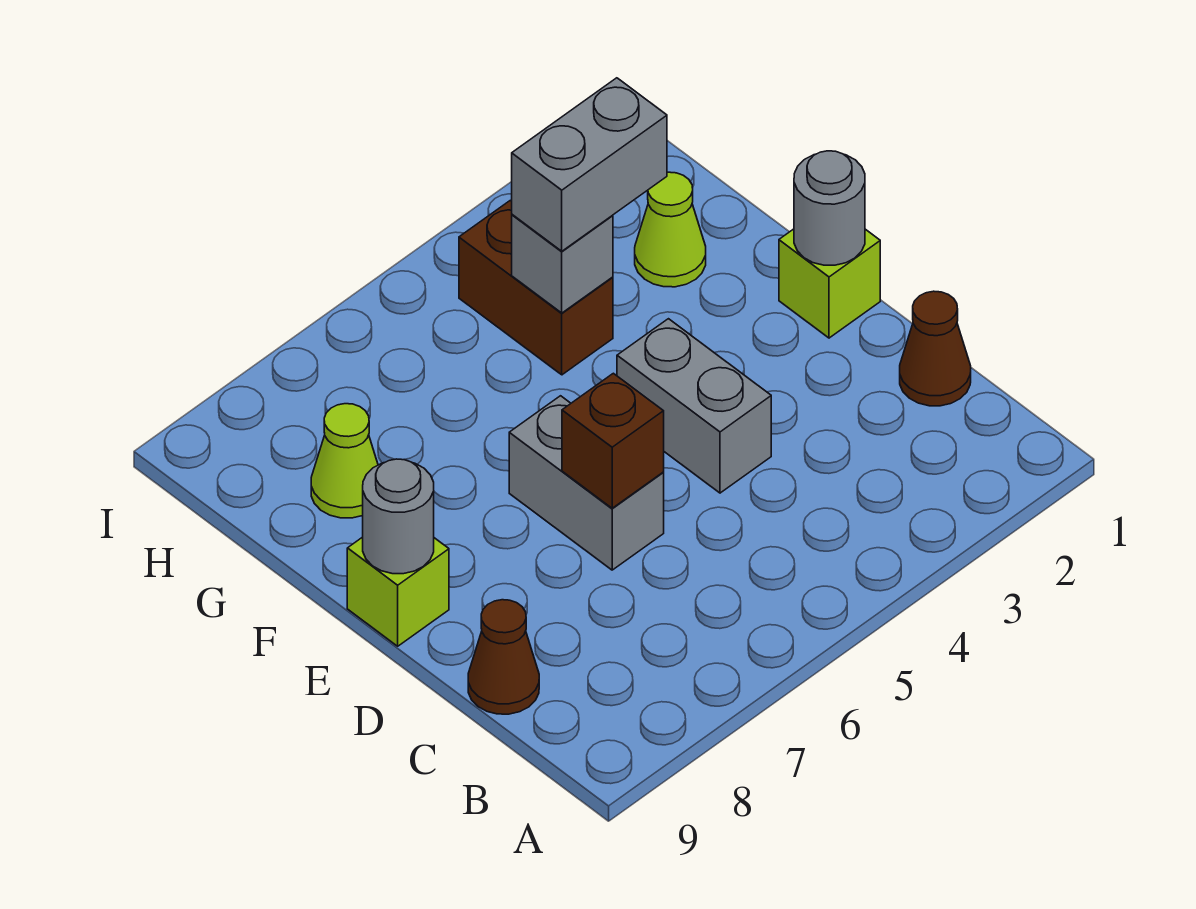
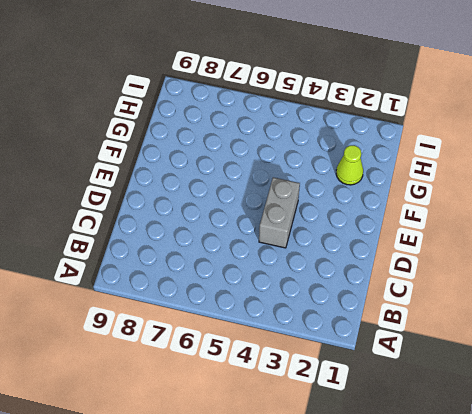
none -> brown cone C1 level 1
none -> brown cone C9 level 1
none -> grey brick D6:E6 level 1

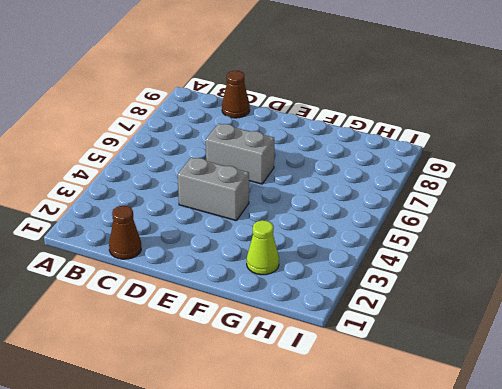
none -> lime brick E1 level 1
none -> lime brick E9 level 1
none -> brown brick G4:H4 level 1

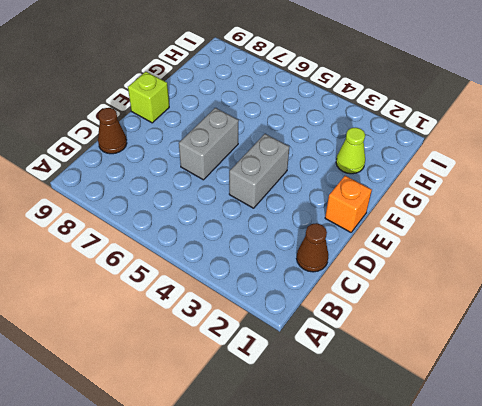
orange brick E1 level 1 -> lime brick E1 level 1
none -> brown brick G4:H4 level 1
none -> lime cone G8 level 1
none -> brown brick D6 level 2

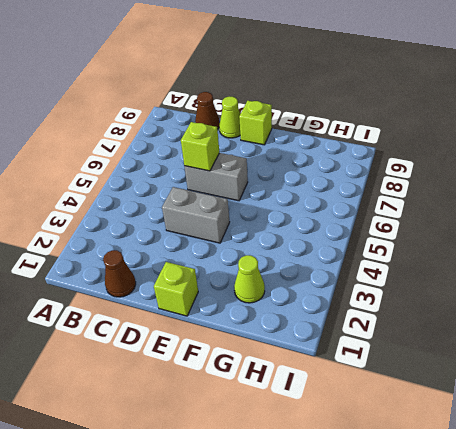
lime brick D6 level 2 -> brown brick D6 level 2
lime cone D9 level 1 -> lime cone G8 level 1
none -> brown brick G4:H4 level 1
none -> grey round brick E1 level 2
none -> grey round brick E9 level 2

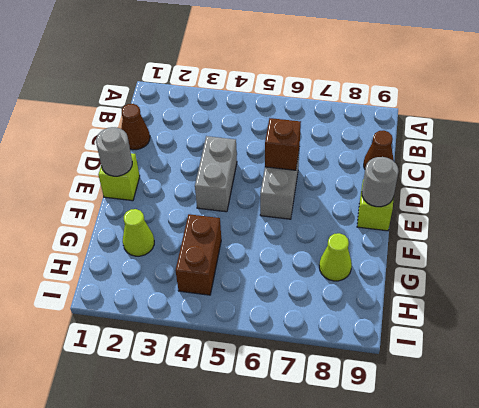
none -> grey brick G4 level 2
none -> grey brick G3:G4 level 3

